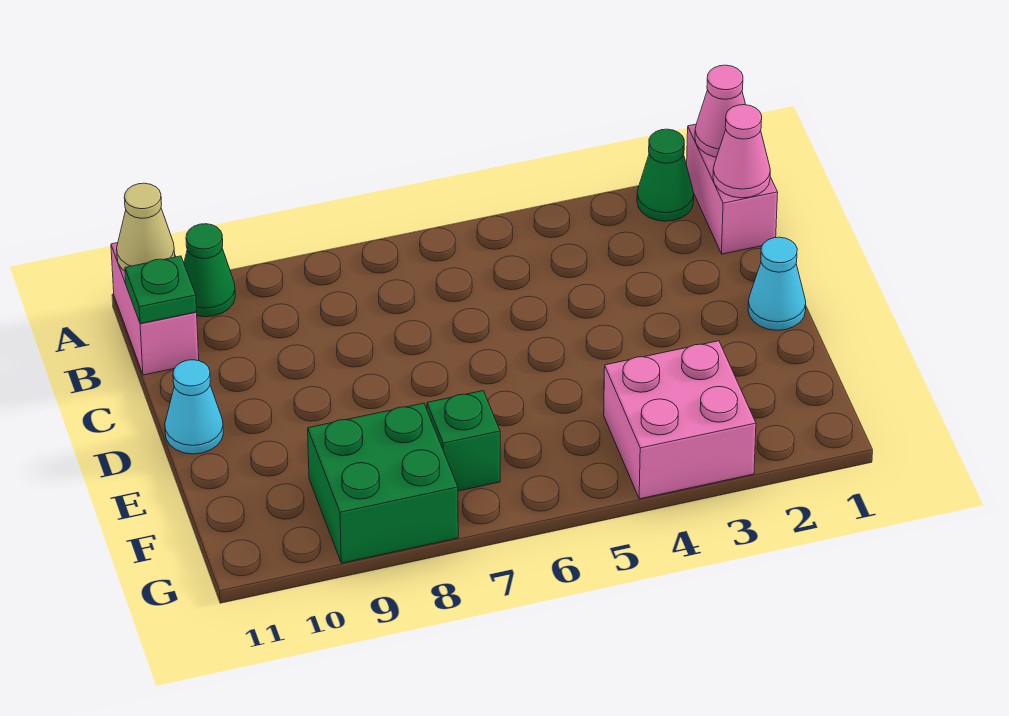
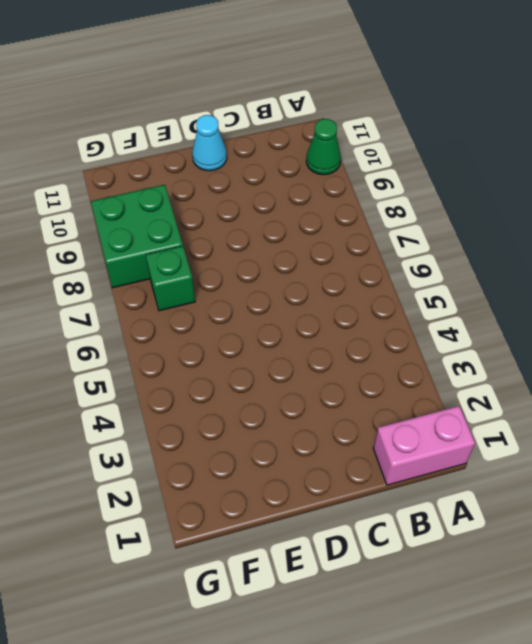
none -> green cone A2 level 1
none -> pink brick A11:B11 level 1
none -> cyan cone D1 level 1

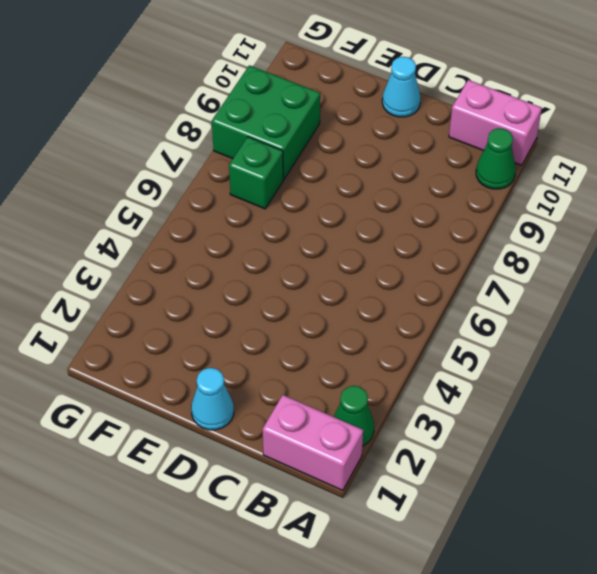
none -> pink brick F3:G4 level 1
none -> pink cone A1 level 2
none -> tan cone A11 level 2

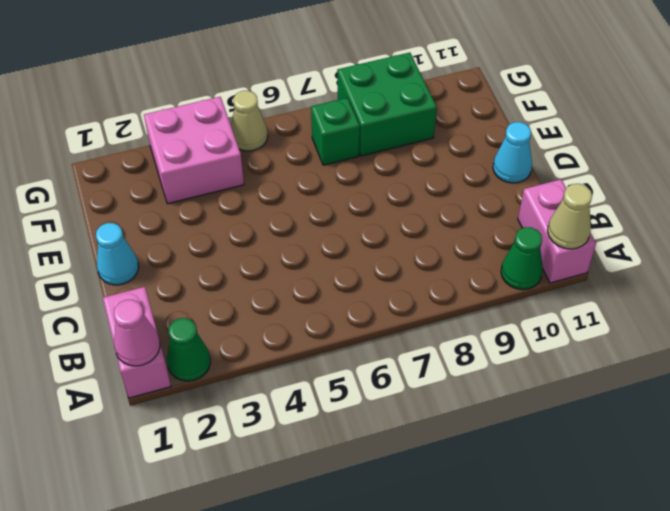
tan cone G5 level 1 -> none
none -> pink cone B1 level 2
none -> green plate B11 level 2

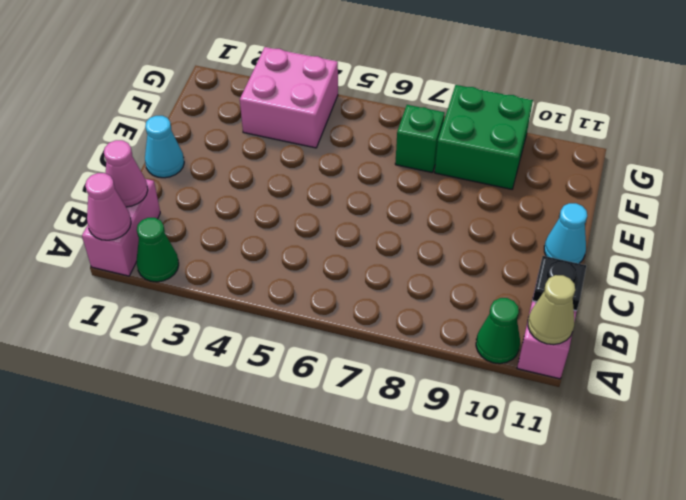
black plate B11 level 2 -> green plate B11 level 2

